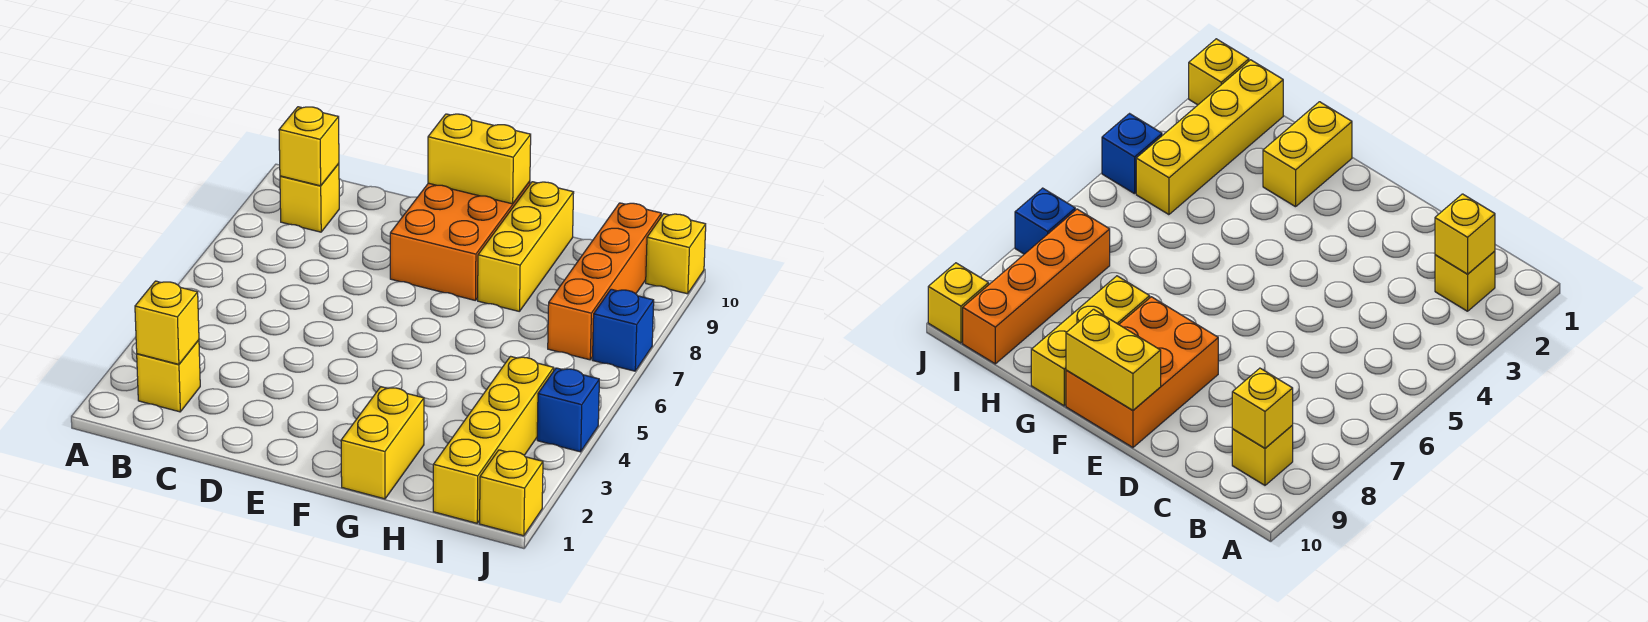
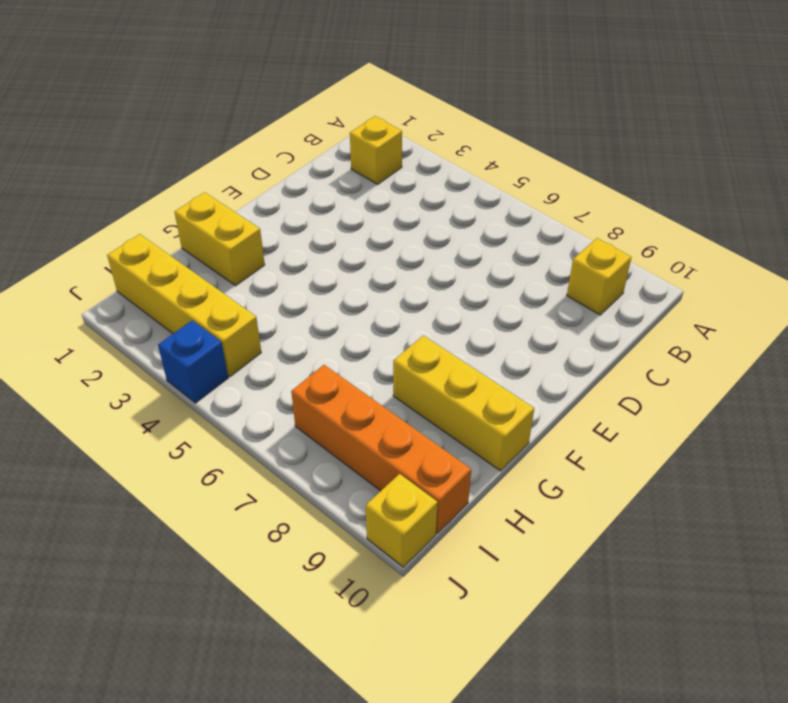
none -> orange brick E8:F10 level 1
none -> yellow brick J1 level 1
none -> blue brick J7 level 1

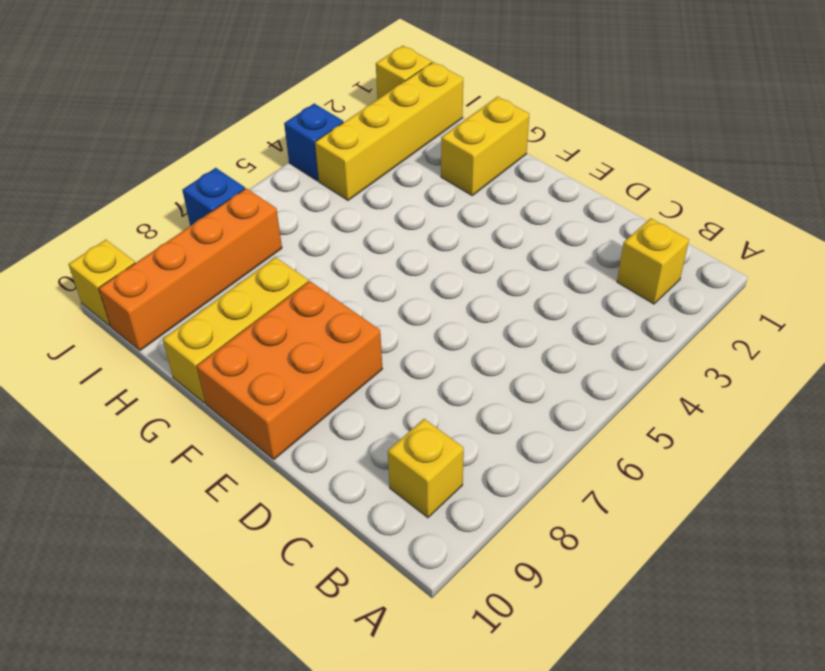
none -> yellow brick B2 level 2
none -> yellow brick B9 level 2
none -> yellow brick E10:F10 level 2

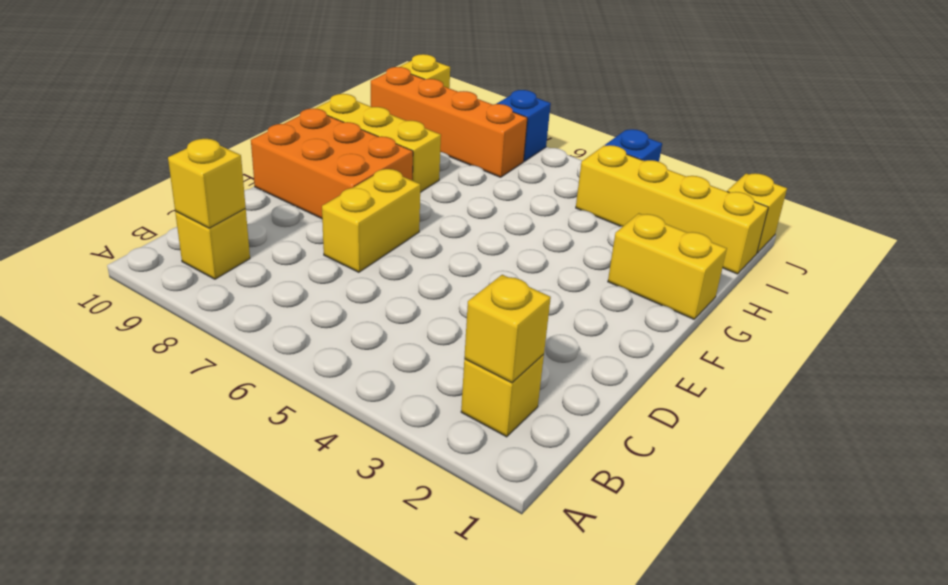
yellow brick D7:E7 level 1 -> yellow brick E10:F10 level 2

